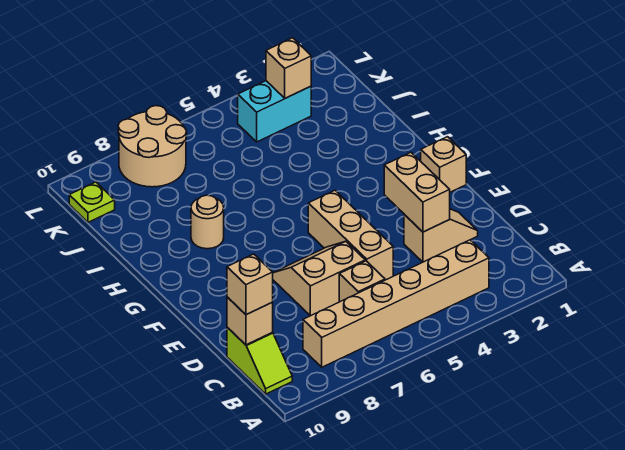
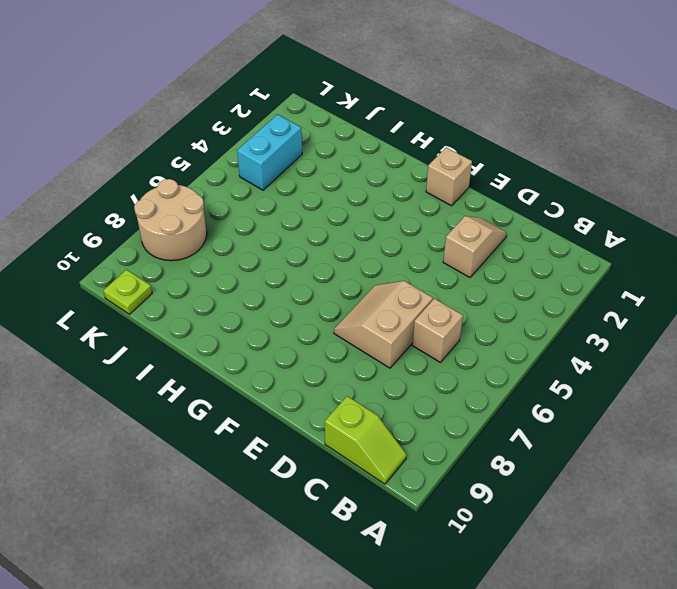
none -> tan brick B3:B8 level 1
none -> tan brick D5:F5 level 1
none -> tan round brick H8 level 1

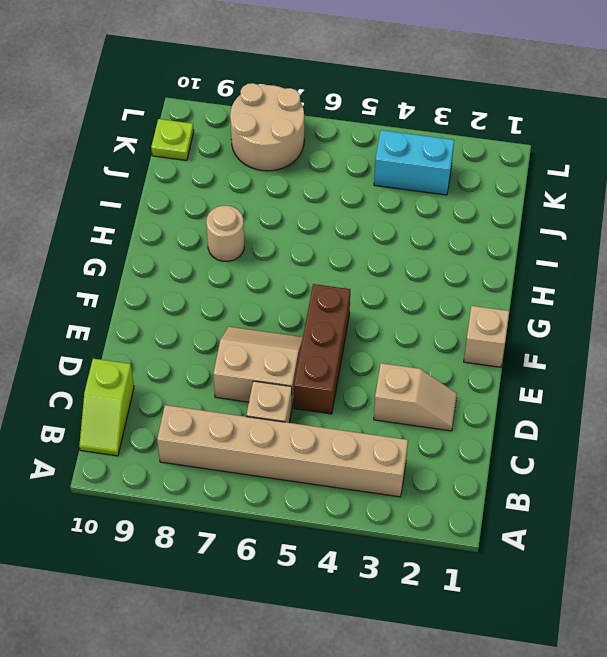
brown brick D5:F5 level 1 -> tan brick D5:F5 level 1
none -> tan brick C10 level 2
none -> tan brick D3:E3 level 2
none -> tan brick K3 level 2

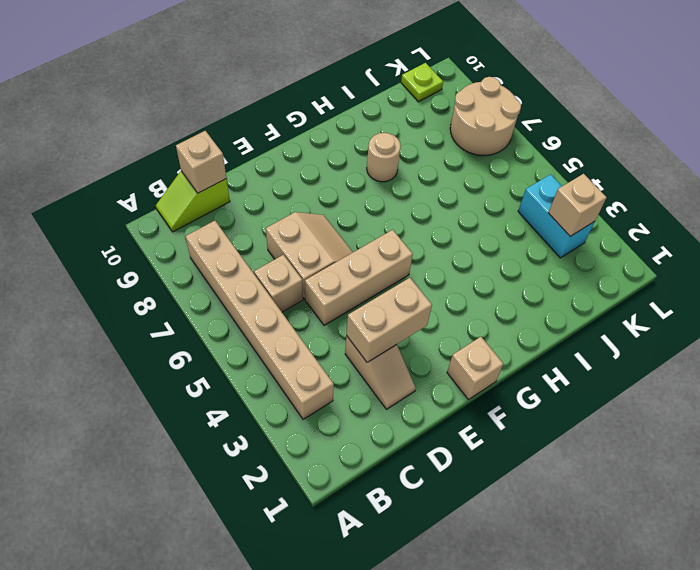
none -> tan brick C10 level 3

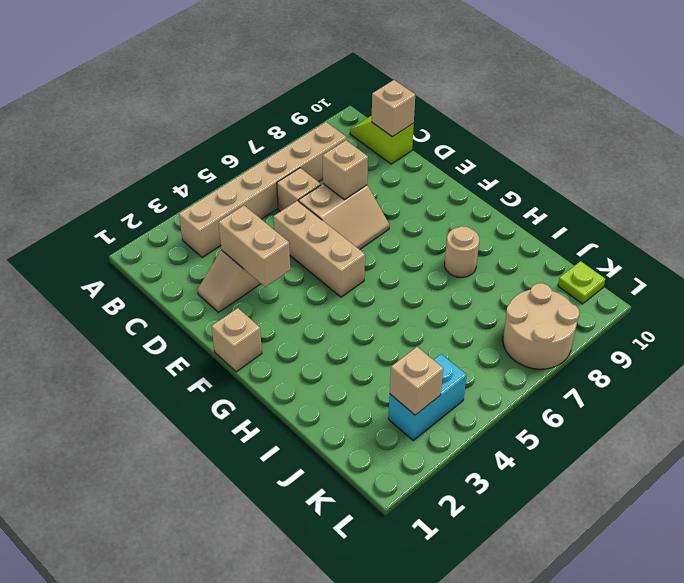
tan brick D7 level 2 -> tan brick C10 level 3

